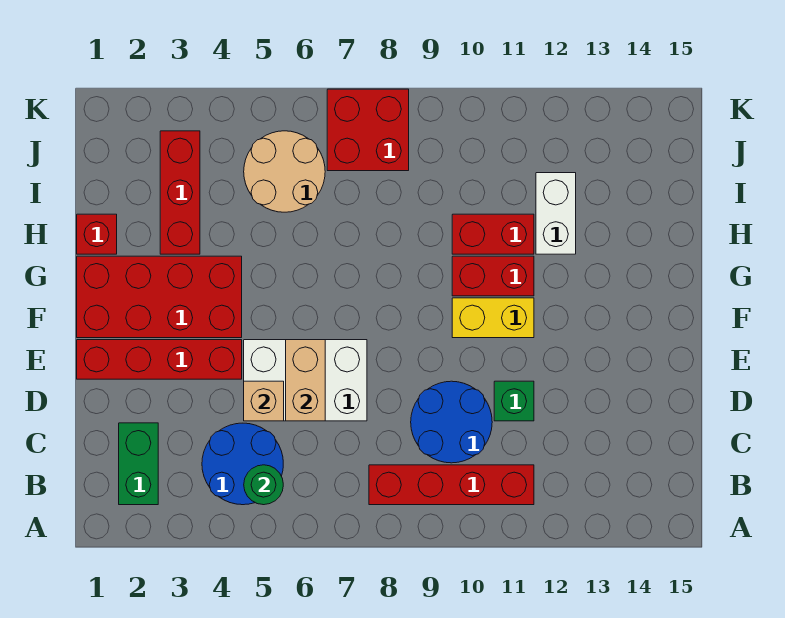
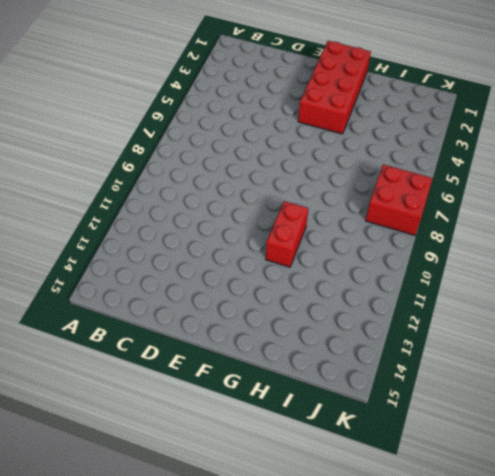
none -> green brick B2:C2 level 1
none -> blue round brick B4:C5 level 1
none -> red brick B8:B11 level 1

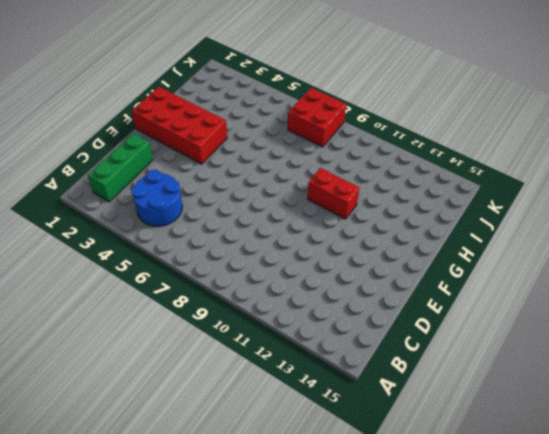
green brick B2:D2 level 1 -> green brick B2:C2 level 1
none -> red brick B8:B11 level 1
none -> blue round brick C9:D10 level 1
none -> white brick D5:E7 level 1

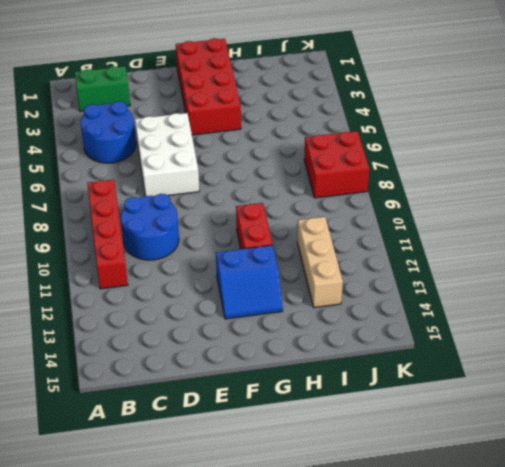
blue slope F12:G13 level 1 top 12 -> none
tan brick I11:I13 level 1 -> white brick H12:I12 level 1
none -> green brick D11 level 1
none -> red brick E1:E4 level 1
none -> yellow brick F10:F11 level 1

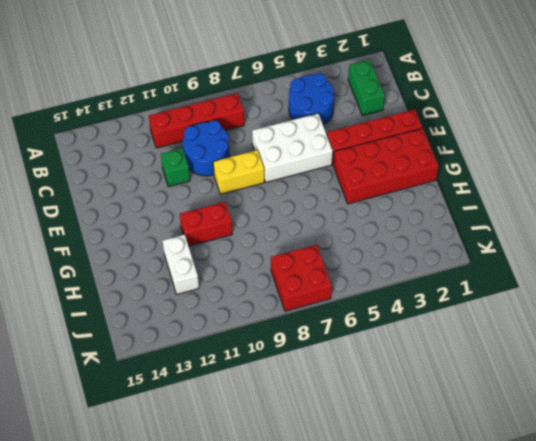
yellow brick E8:E9 level 1 -> yellow brick F10:F11 level 1
none -> red brick H1 level 1
none -> red brick H3:J3 level 1
none -> red brick H10:H11 level 1

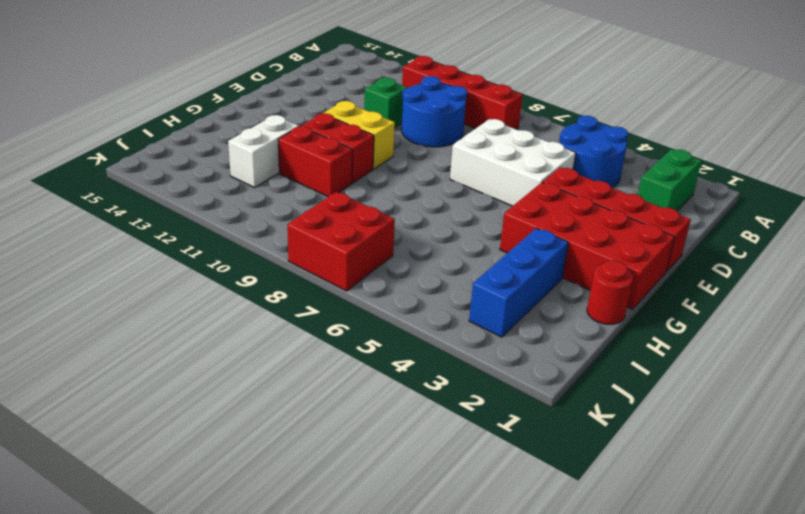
red round brick H1 level 1 -> red brick H1 level 1
blue brick H3:J3 level 1 -> red brick H3:J3 level 1
none -> tan round brick I5:J6 level 1
none -> green round brick B5 level 2
none -> tan brick D5 level 2

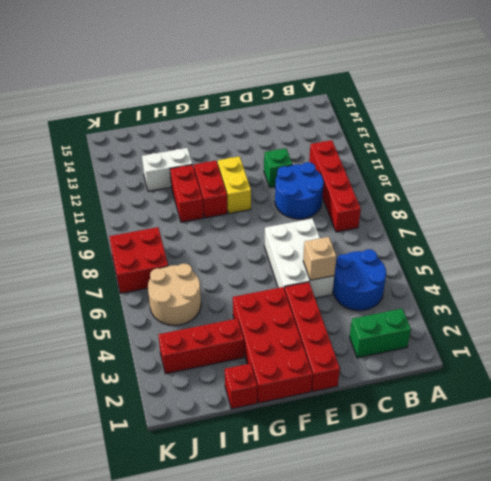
none -> green round brick B5 level 2
none -> tan brick D6:E6 level 2

